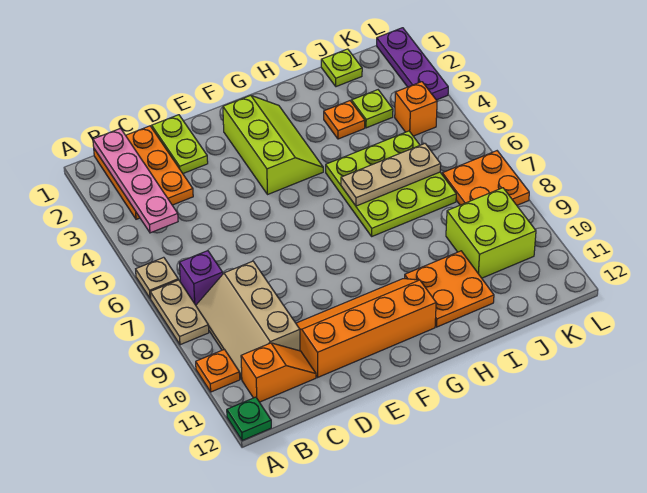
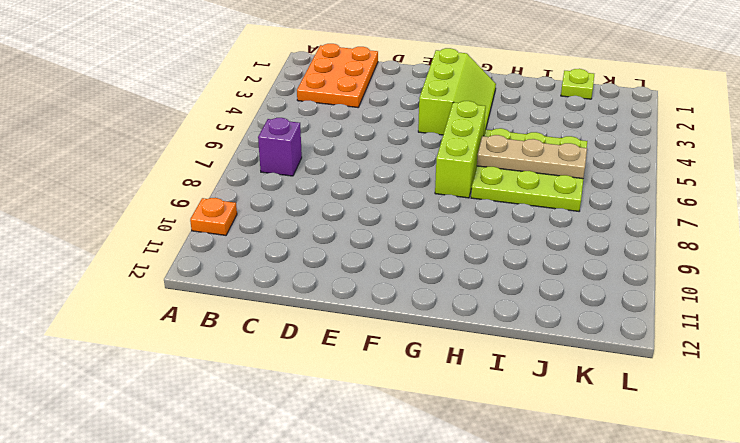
lime brick G5:G7 level 1 -> none
none -> tan plate A6 level 1
none -> tan plate A7:A8 level 1
none -> green plate A12 level 1

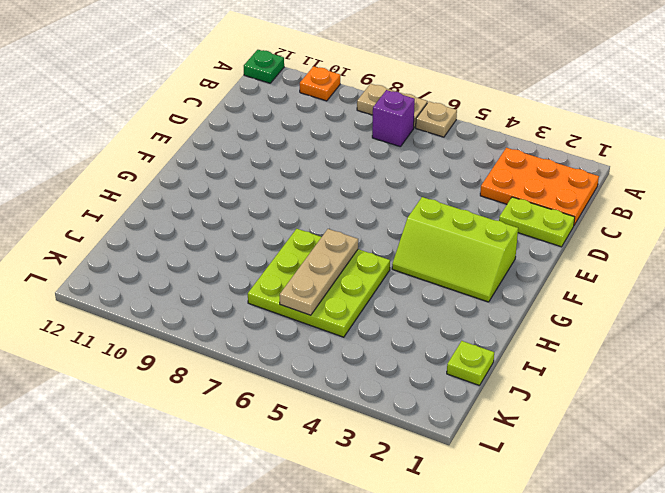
none -> tan slope B8:C10 level 1 top C
none -> orange slope B11:C11 level 1 top B
none -> orange slope D10:G11 level 1 top 11

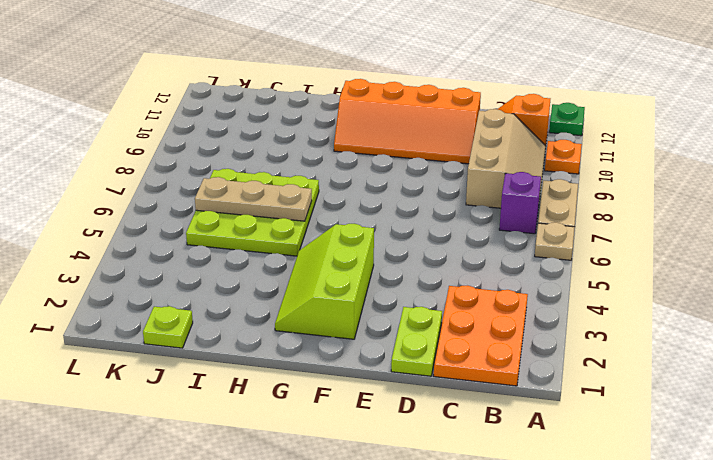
none -> orange plate H10:I11 level 1
none -> orange plate I3 level 1
none -> lime plate J3 level 1

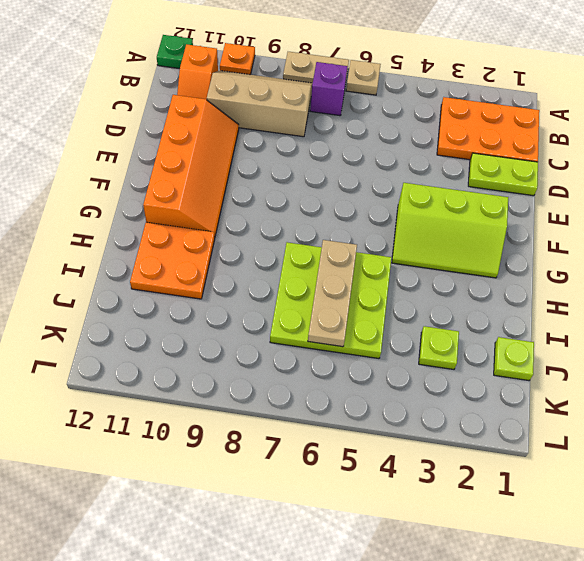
none -> orange plate I3 level 1
none -> lime brick J9:K10 level 1
none -> orange brick K4 level 1

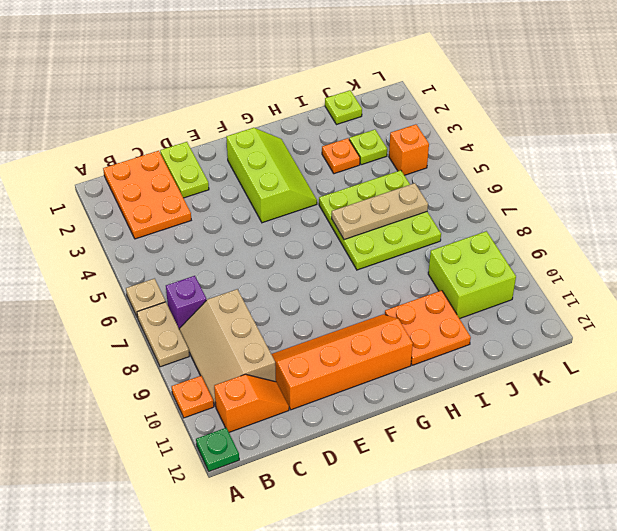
none -> orange plate K7:L8 level 1
none -> purple plate L1:L3 level 1
none -> pink plate B1:B4 level 2

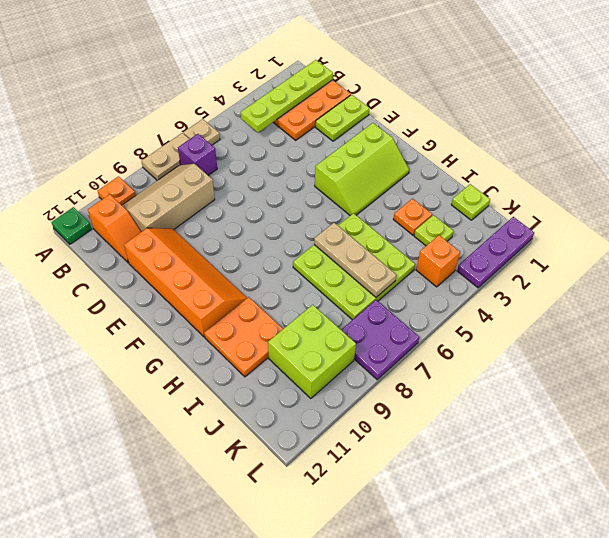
lime plate B1:B4 level 2 -> pink plate B1:B4 level 2
purple plate K7:L8 level 1 -> orange plate K7:L8 level 1

